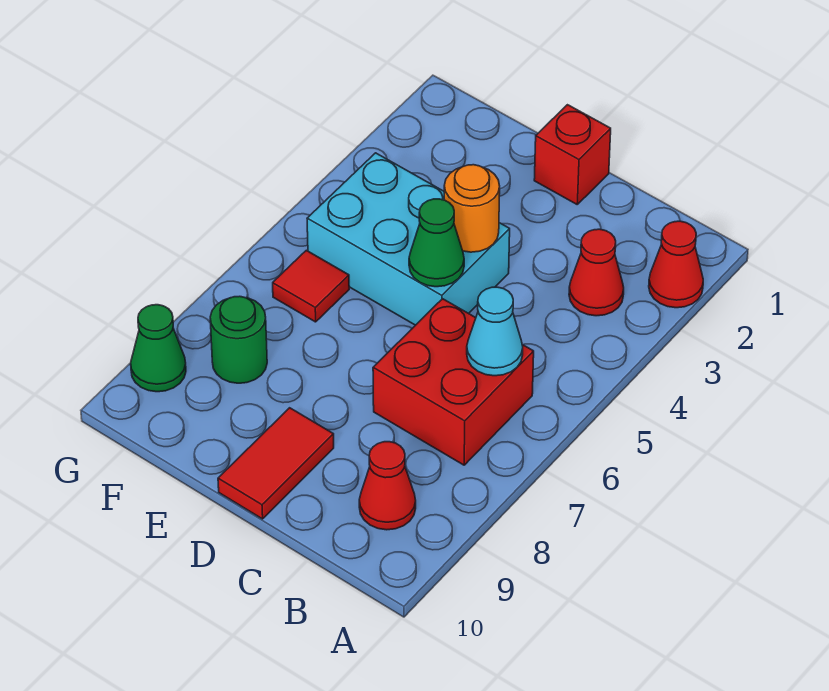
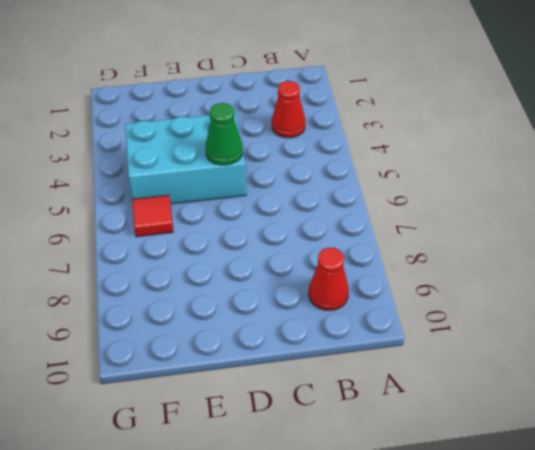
none -> red cone A2 level 1
none -> red brick B6:C7 level 1
none -> red brick D1 level 1

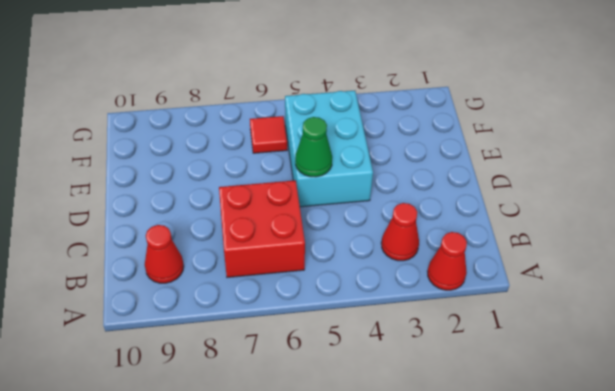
none -> red brick D1 level 1
none -> red tile D9:D10 level 1
none -> green round brick F8 level 1

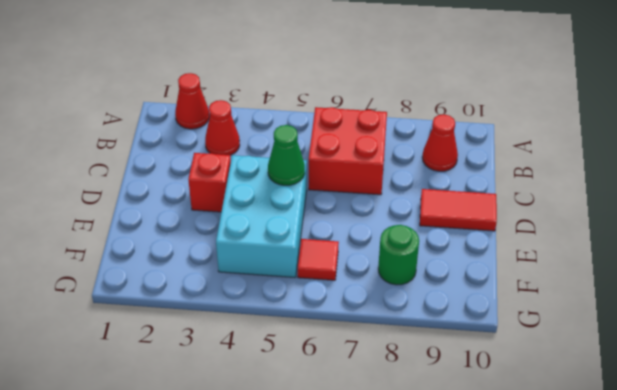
red brick D3 level 1 -> red brick D1 level 1
none -> green cone G9 level 1
none -> cyan cone B6 level 2
none -> orange round brick D4 level 2

